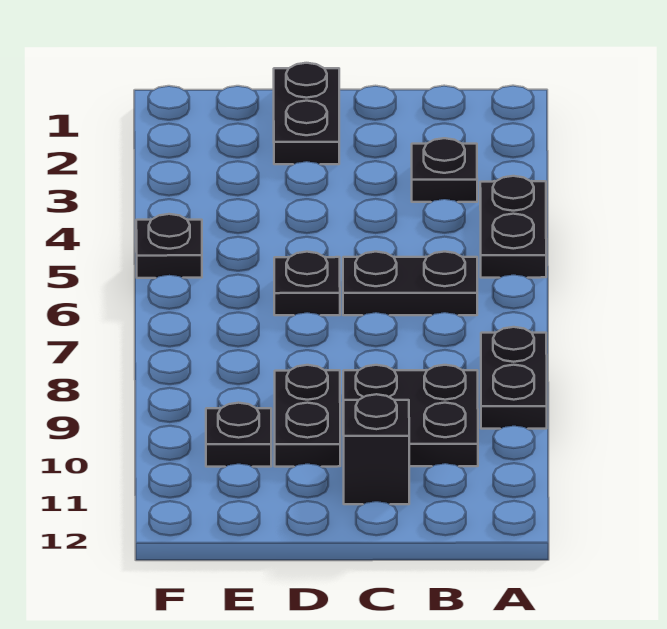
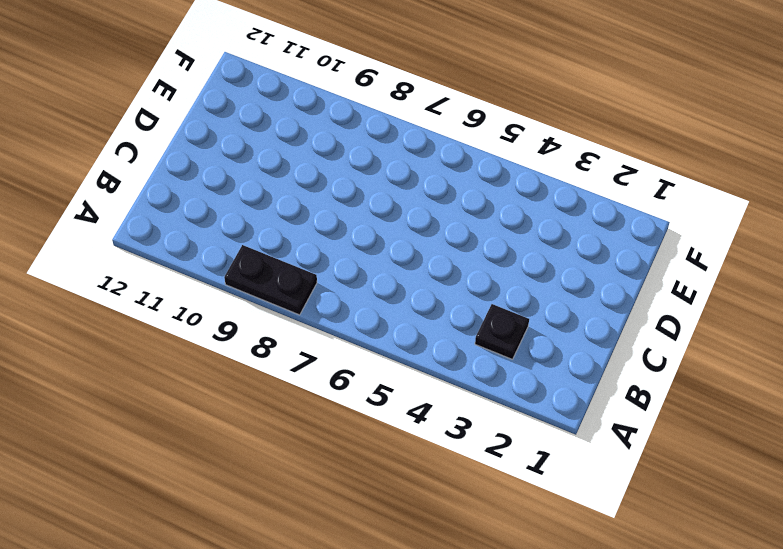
none -> black plate A4:A5 level 1
none -> black plate B6:C6 level 1

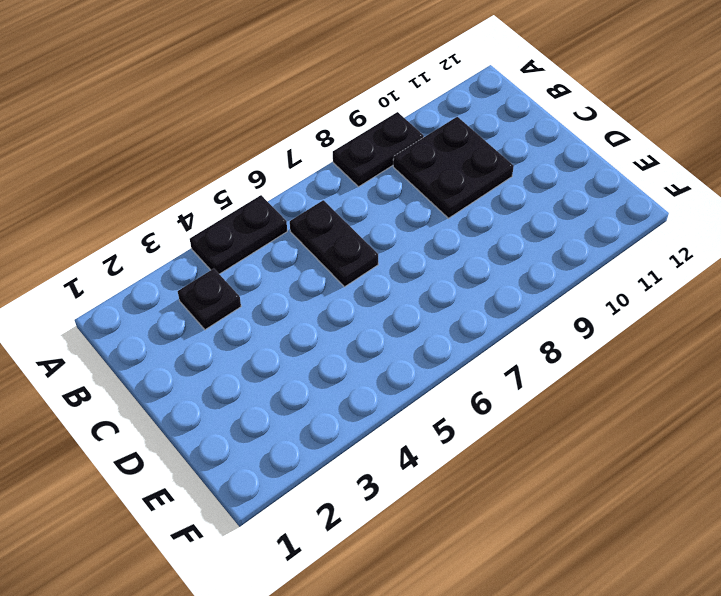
none -> black brick C11 level 1
none -> black plate D1:D2 level 1

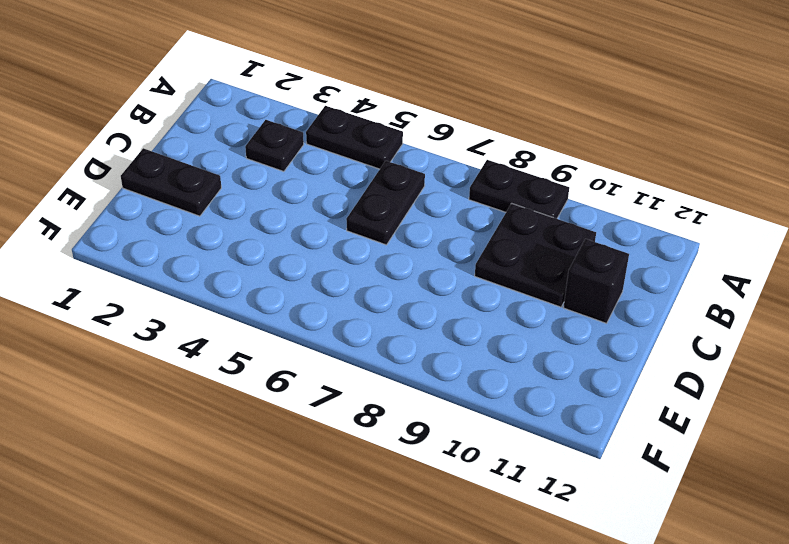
none -> black plate D6 level 1
none -> black plate D9:D10 level 1

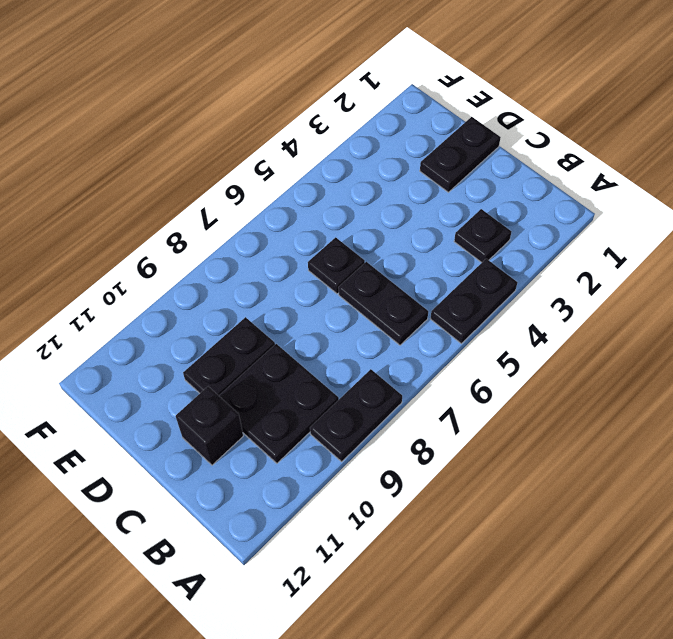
none -> black plate E10 level 1
none -> black plate F5 level 1

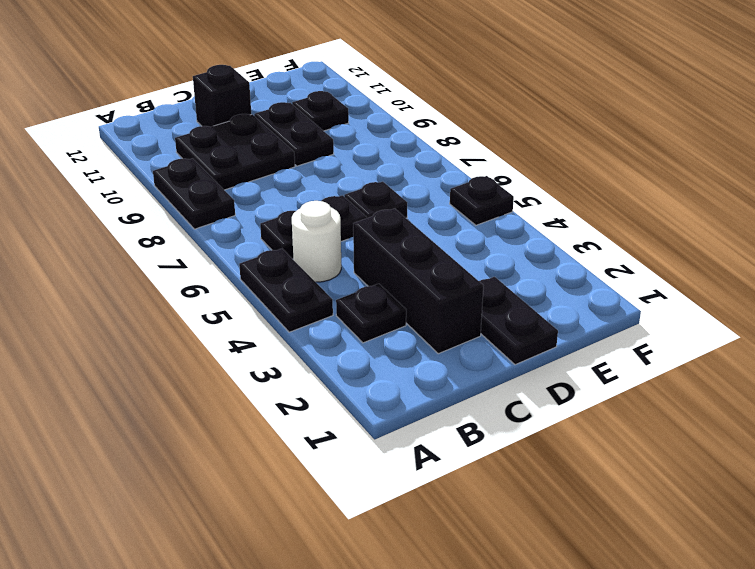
white round brick B5 level 1 -> none
black brick C2:C4 level 1 -> none

